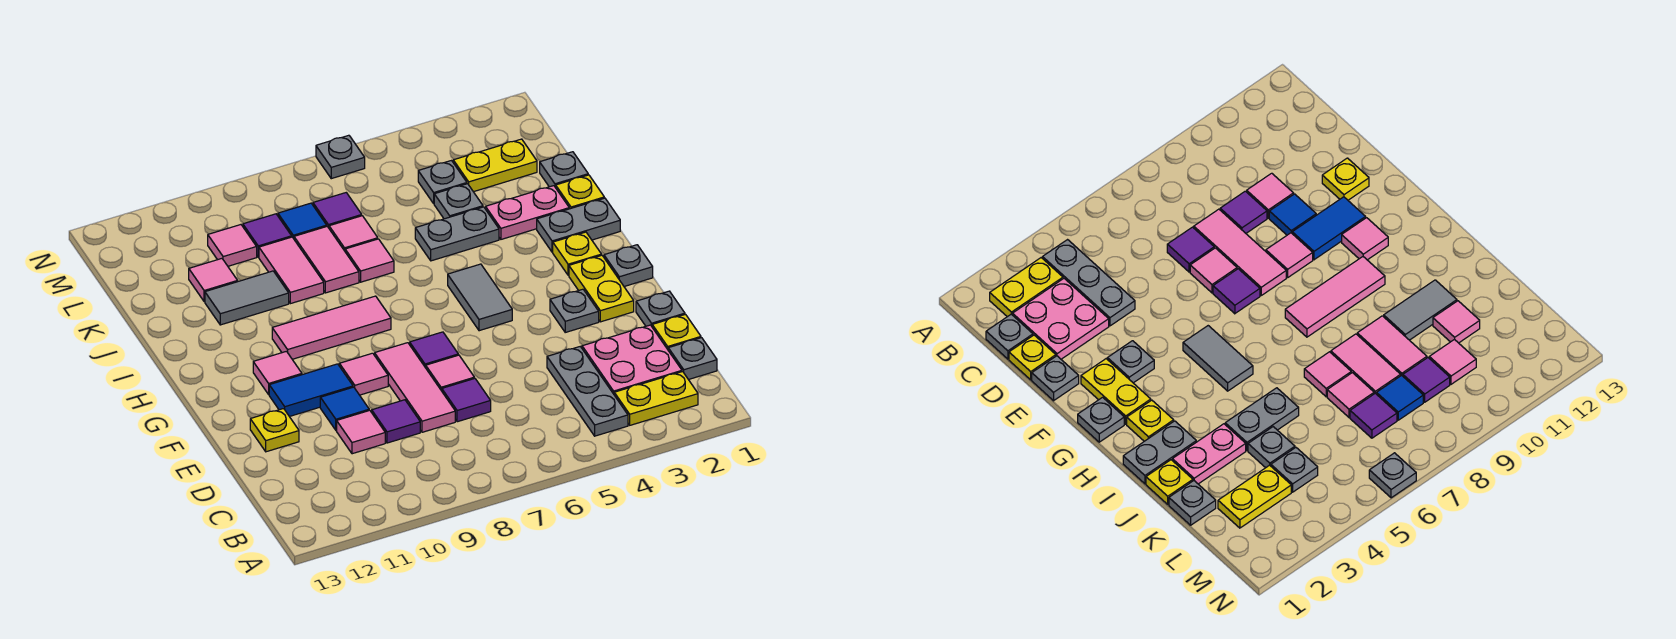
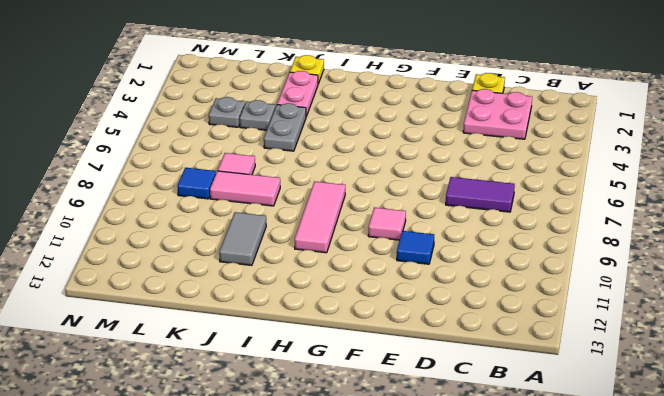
purple tile C7:D7 level 1 -> purple tile D7 level 1
none -> yellow plate B2:B3 level 1
none -> grey plate B4:D4 level 1
none -> grey plate C1 level 1
none -> pink tile D8:F8 level 1

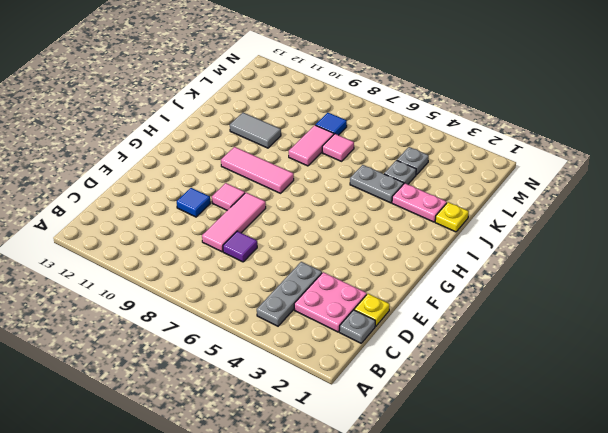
none -> yellow plate B2:B3 level 1
none -> purple tile D9 level 1
none -> pink tile D10 level 1
none -> grey plate E1 level 1

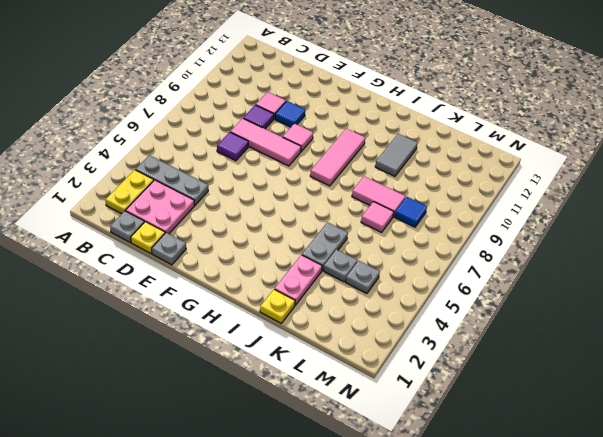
none -> pink tile E7 level 1
none -> yellow plate E12 level 1
none -> yellow plate F2:G2 level 1
none -> grey plate F3 level 1

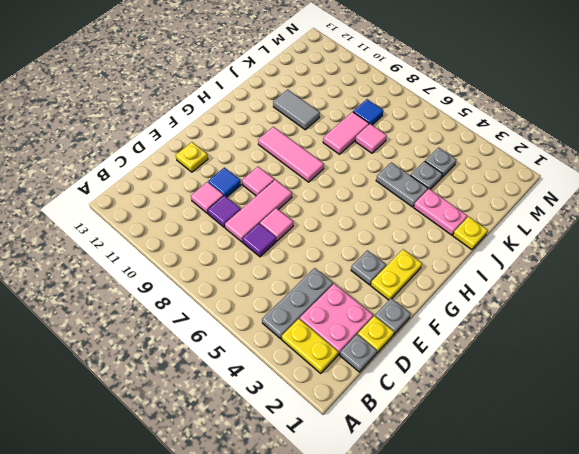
none -> purple tile F7 level 1
none -> blue tile F10:F11 level 1
none -> grey plate G1 level 1
none -> grey tile G5:H5 level 1

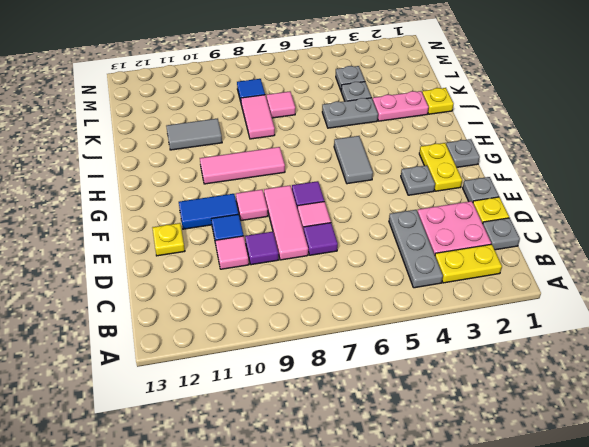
none -> pink tile G11 level 1
none -> yellow plate H2 level 1
none -> grey plate I1:I2 level 1
none -> pink tile J7 level 1

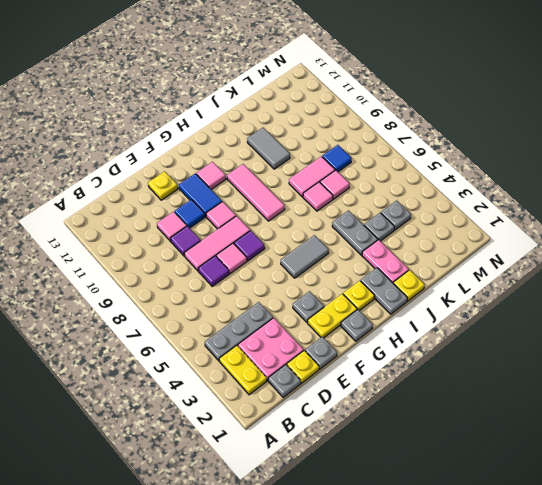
none -> pink tile J9:K9 level 1
none -> grey plate K1 level 1
none -> pink tile K11 level 1
none -> yellow plate L2:L3 level 1

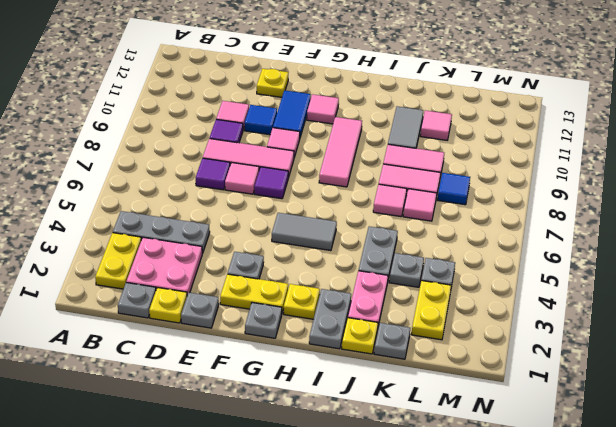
none -> purple tile L7 level 1
none -> purple tile L9 level 1
none -> pink tile L10 level 1
none -> grey plate N6 level 1

